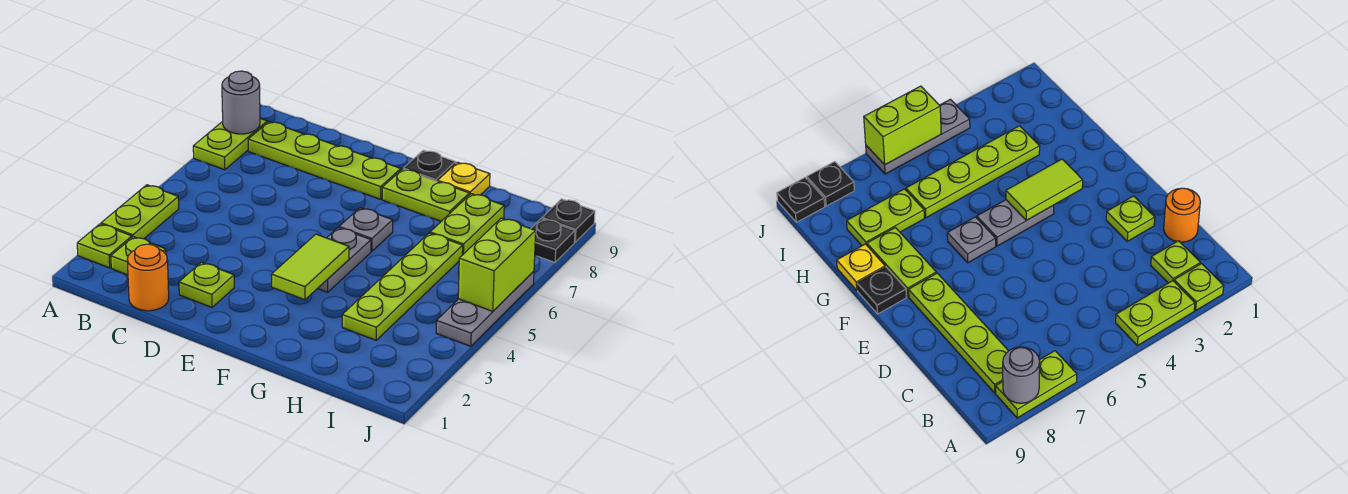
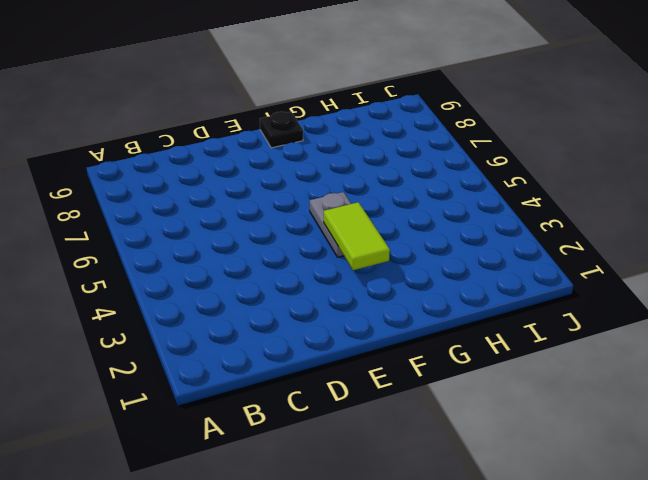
none -> lime plate A2 level 1
none -> lime plate A3:A4 level 1
none -> lime plate A7:A8 level 1

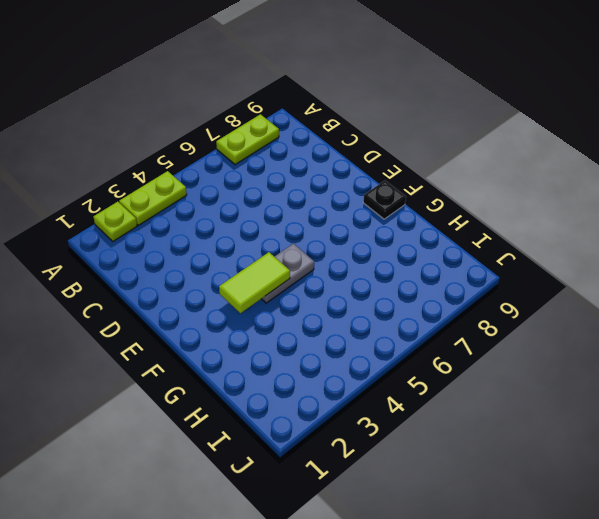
none -> lime plate B2 level 1
none -> lime plate B8:E8 level 1
none -> orange round brick C1 level 1

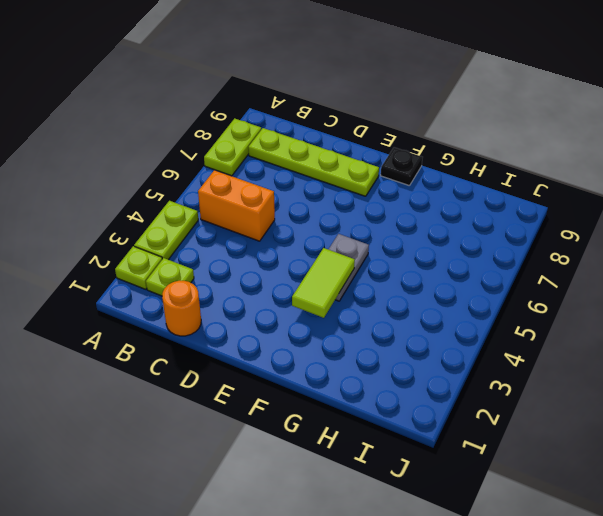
orange brick B5:C5 level 1 -> none
none -> lime plate D2 level 1
none -> grey plate F6 level 1
none -> lime plate F8:G8 level 1

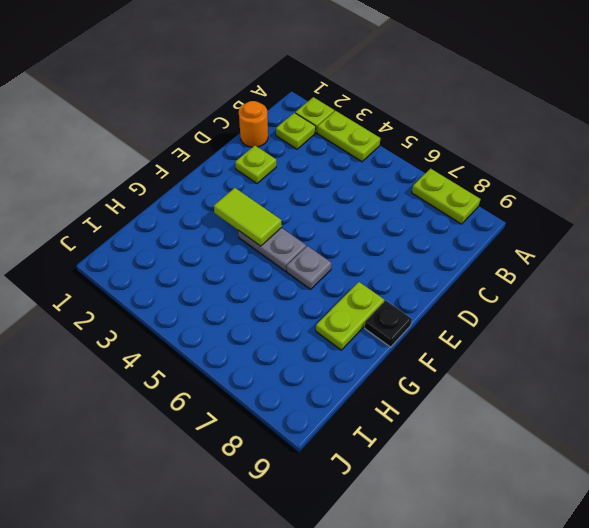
none -> lime plate B8:E8 level 1
none -> yellow plate G9 level 1
none -> lime plate H3:H6 level 1

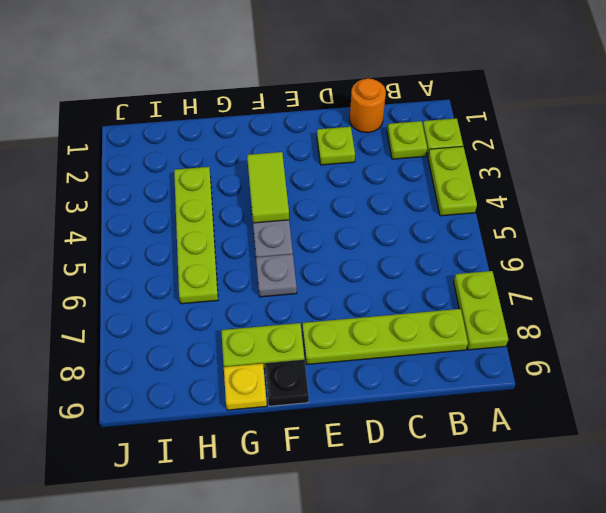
none -> lime plate H7:H8 level 1
none -> grey plate J4:J6 level 1
none -> black plate J8 level 1

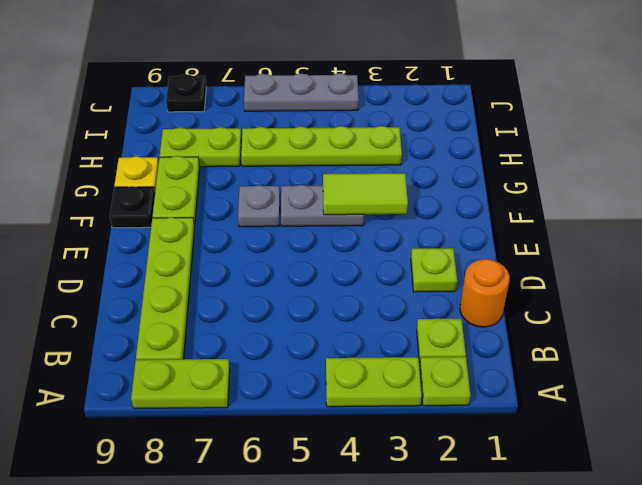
none -> black plate J9 level 1
none -> grey round brick A8 level 2
none -> lime brick J5:J6 level 2

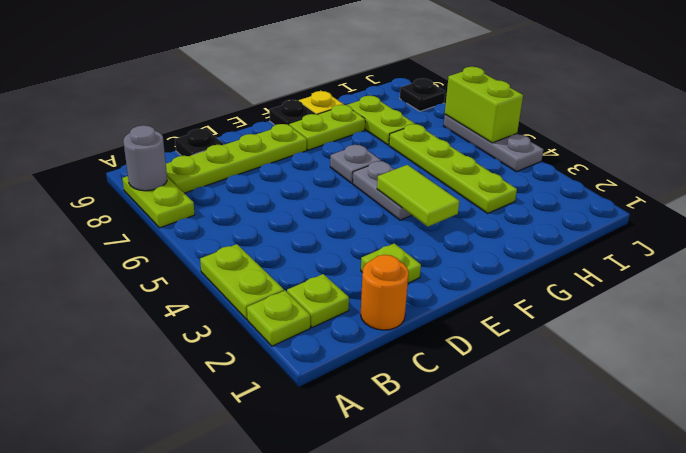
black plate C9 level 1 -> black plate J9 level 1

